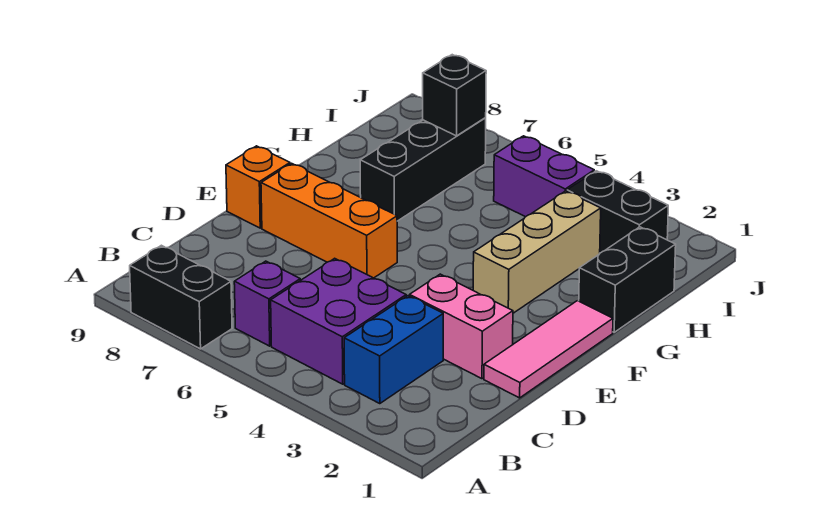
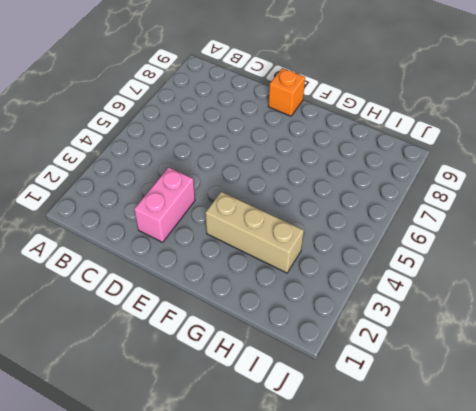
none -> black brick A7:A8 level 1
none -> blue brick B3:C3 level 1
none -> purple brick B4:C5 level 1

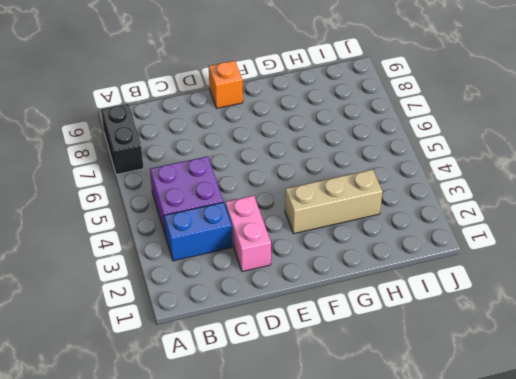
none -> purple brick B6 level 1
none -> pink tile D1:F1 level 1
none -> orange brick E6:E8 level 1

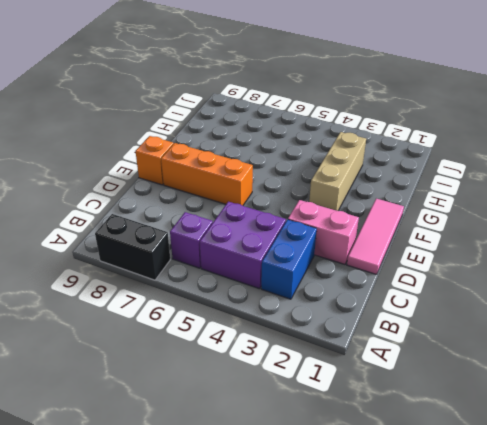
none -> black brick G1:H1 level 1
none -> black brick G7:I7 level 1
none -> black brick I2:I3 level 1

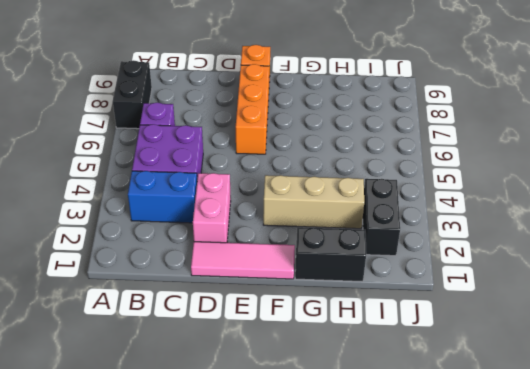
none -> black brick G7:I7 level 1
none -> purple brick I4:I5 level 1
none -> black brick I7 level 2

